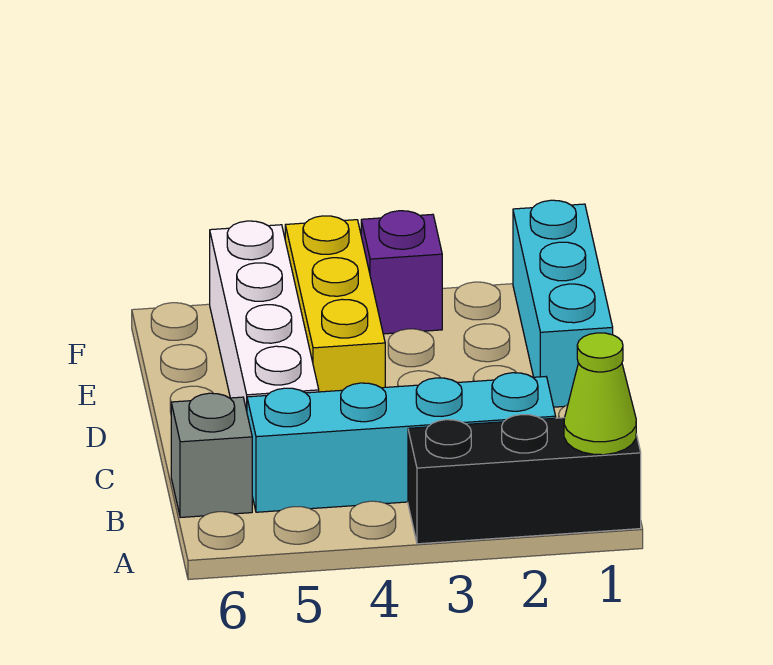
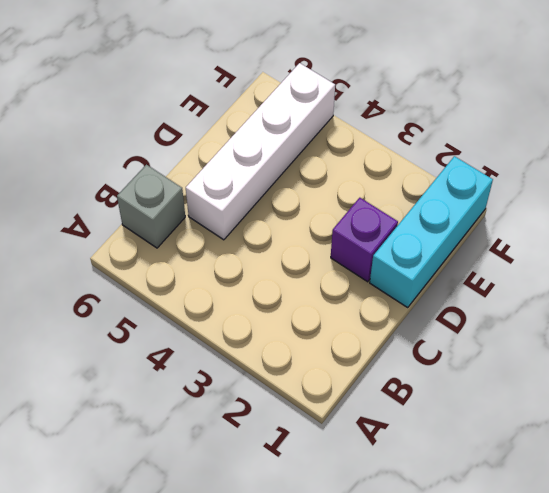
purple brick D2 level 1 -> purple brick F3 level 1
none -> black brick A1:A3 level 1
none -> cyan brick B2:B5 level 1

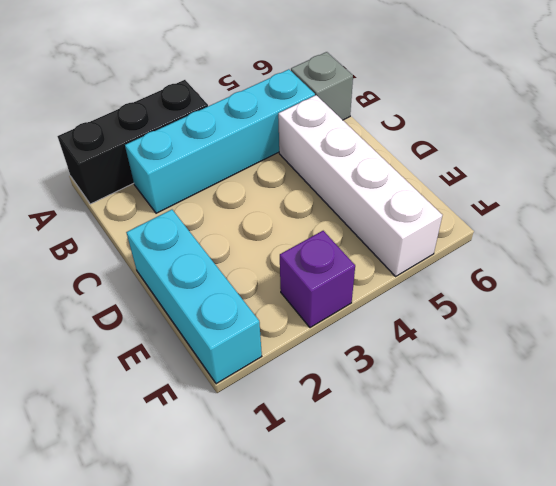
none -> yellow brick D4:F4 level 1
none -> lime cone A1 level 2

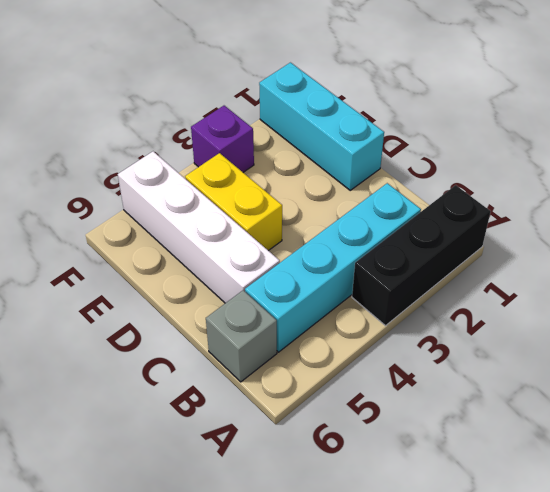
yellow brick D4:E4 level 1 -> yellow brick D4:F4 level 1
none -> lime cone A1 level 2

